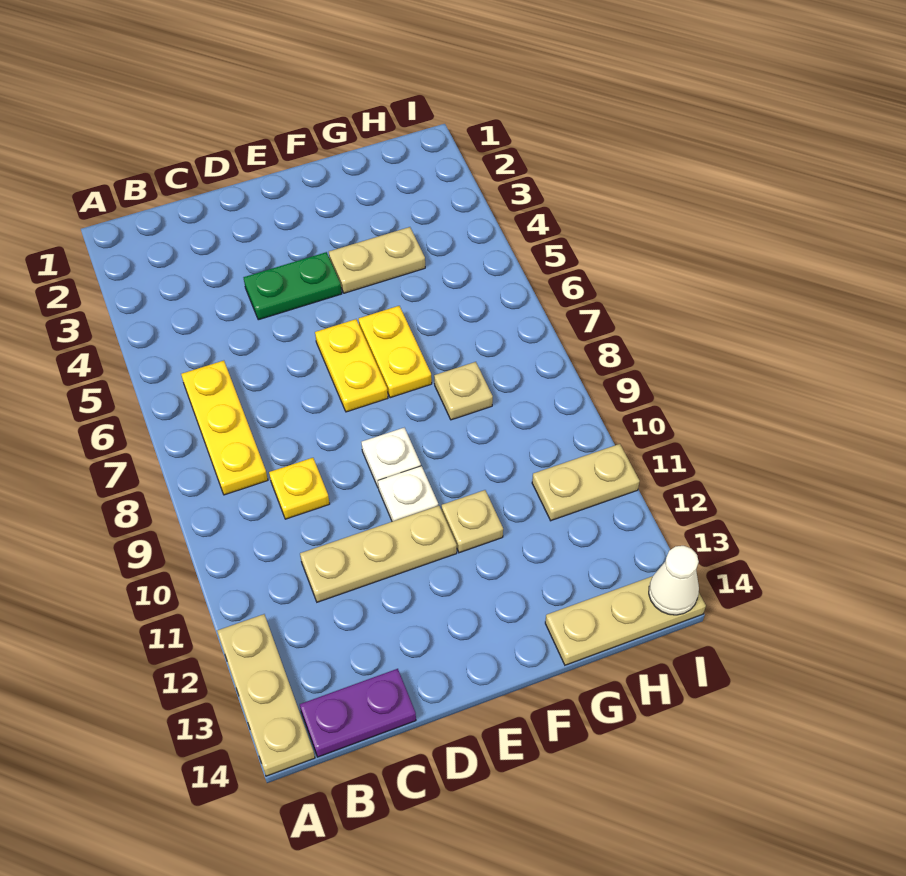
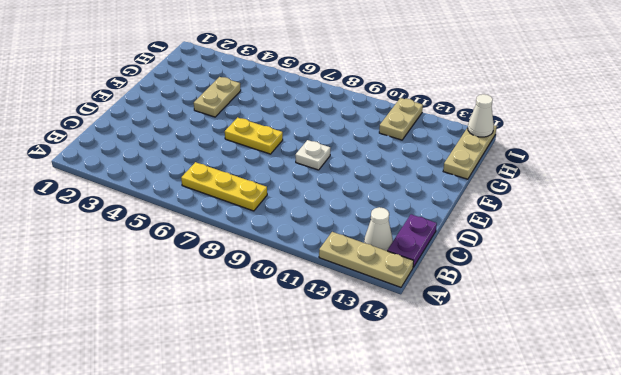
white cone B13 level 1 -> none
none -> yellow plate C9 level 1
none -> tan plate C11:E11 level 1
none -> green plate D4:E4 level 1

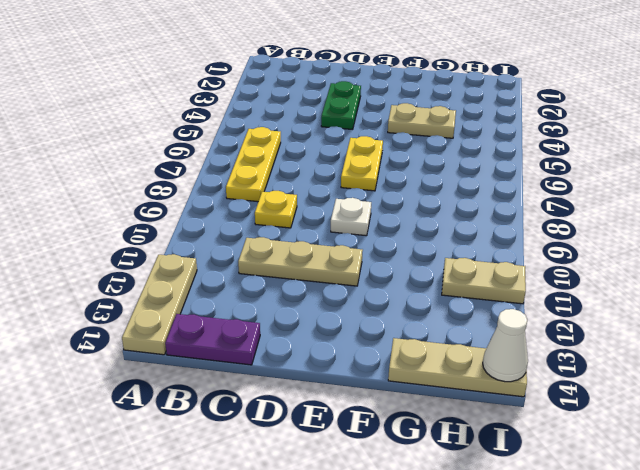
green plate D3:D4 level 1 -> green plate D4:E4 level 1
none -> white plate E10 level 1
none -> yellow plate F6:F7 level 1
none -> tan plate F11 level 1

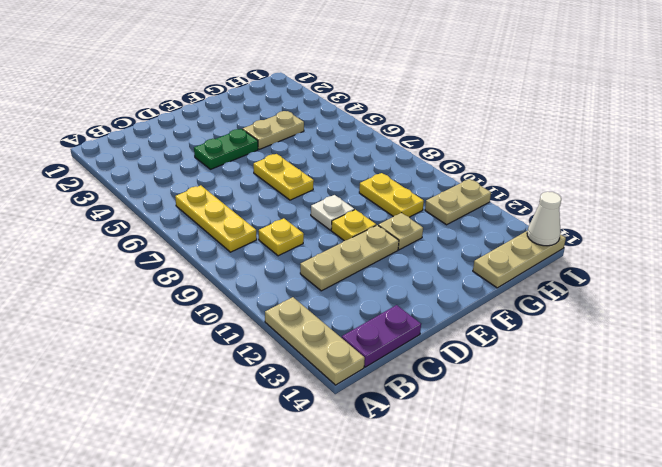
yellow plate E10 level 1 -> white plate E10 level 1
yellow plate G9:G10 level 1 -> yellow plate F6:F7 level 1
none -> tan plate G8 level 1

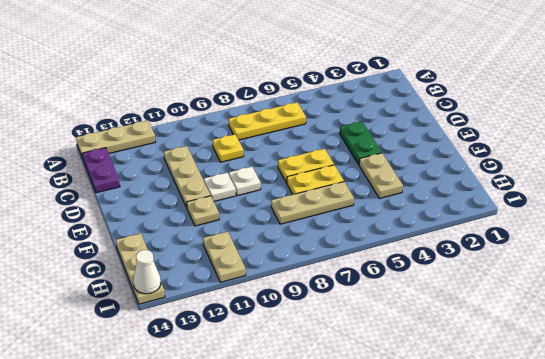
tan plate G6:G8 level 1 -> tan plate G8 level 1

